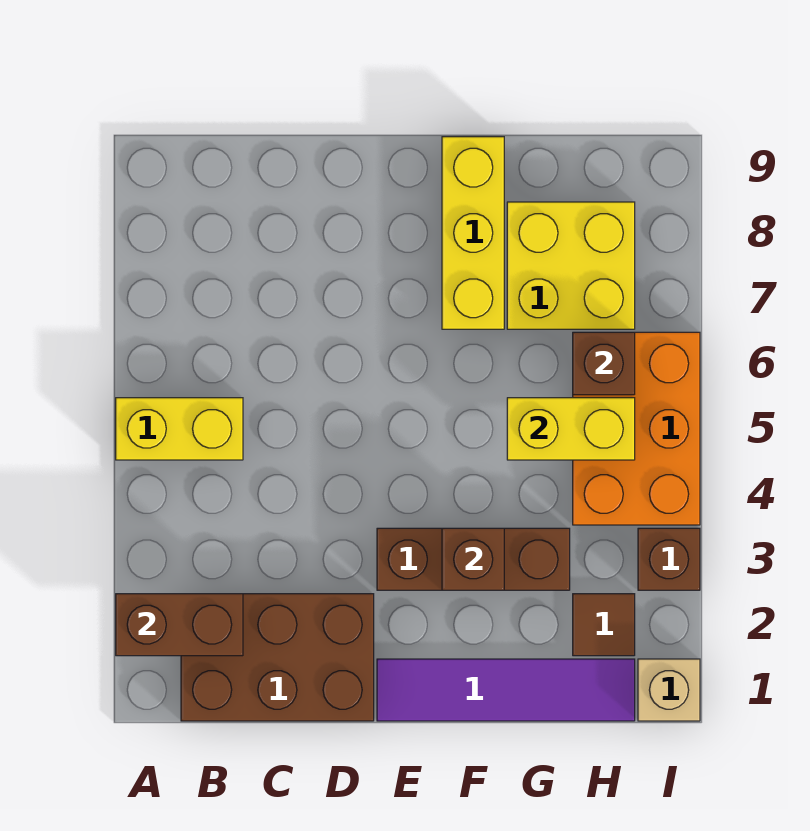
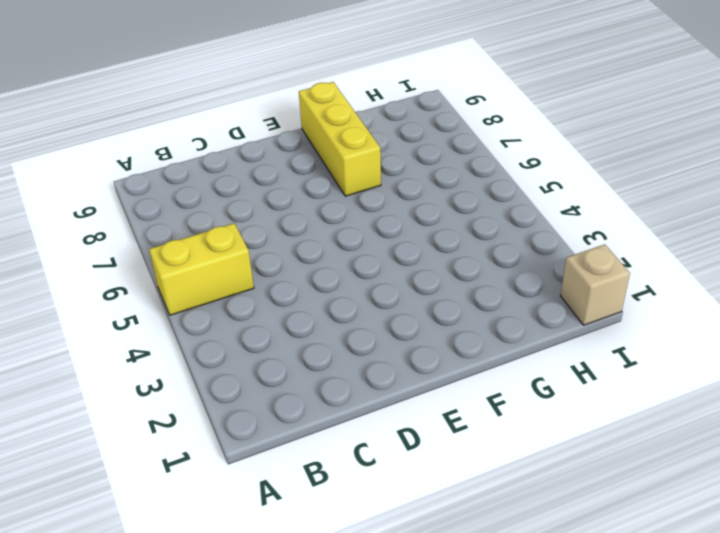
none -> brown brick B1:D2 level 1
none -> purple tile E1:H1 level 1
none -> brown brick E3:G3 level 1

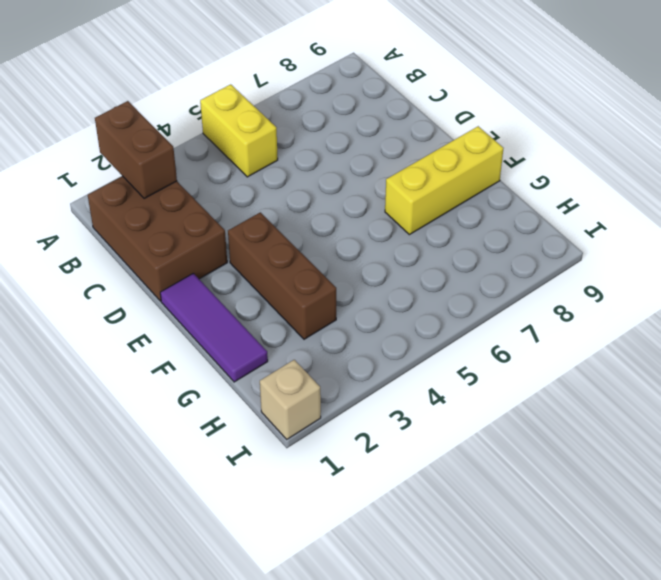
purple tile E1:G1 level 1 -> purple tile E1:H1 level 1
none -> yellow brick G7:H8 level 1
none -> brown tile H2 level 1
none -> orange brick H4:I6 level 1

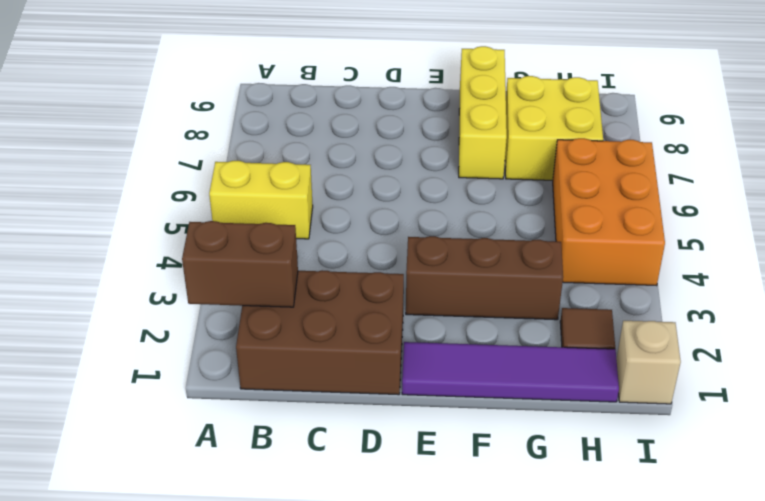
none -> brown brick I3 level 1
none -> brown brick F3 level 2
none -> yellow brick G5:H5 level 2

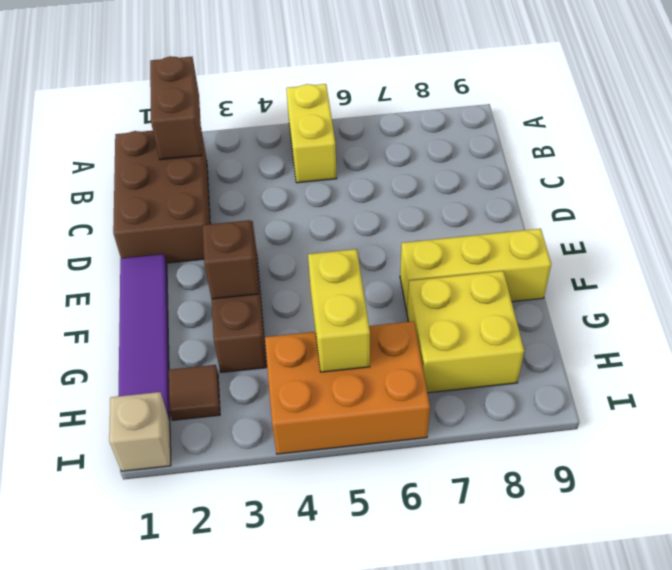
none -> brown brick I3 level 1
none -> brown brick H6 level 2

